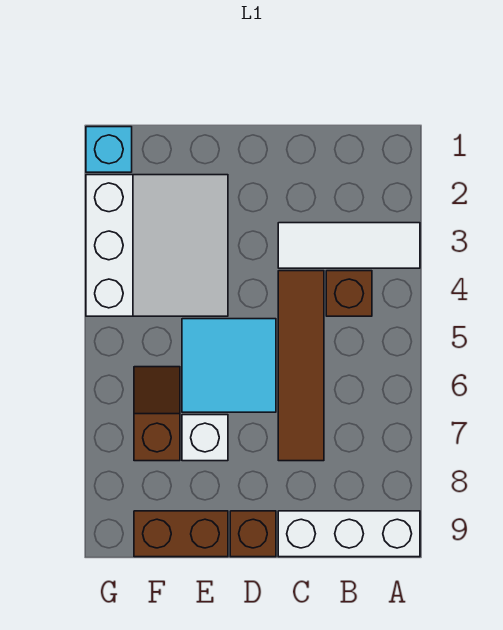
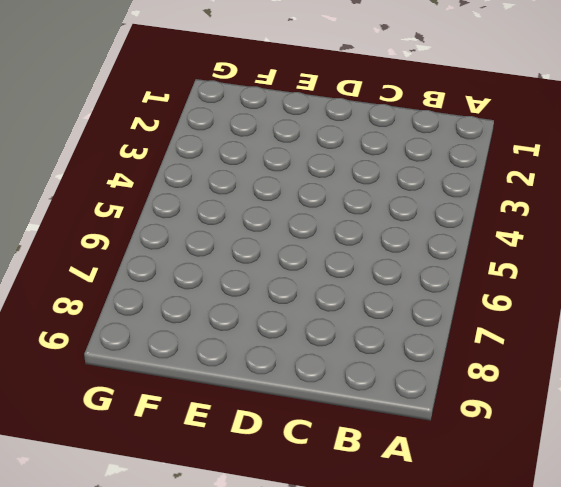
none -> white tile A3:C3 level 1
none -> white brick A9:C9 level 1

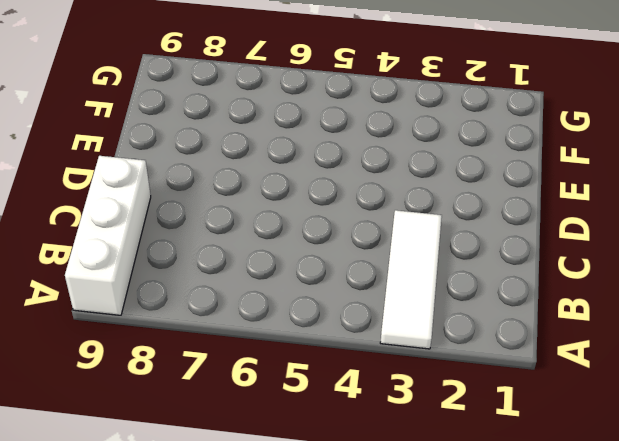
none -> brown brick B4 level 1
none -> brown tile C4:C7 level 1

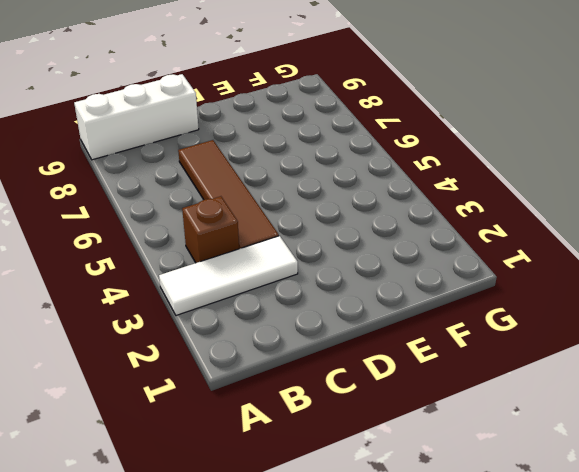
none -> cyan tile D5:E6 level 1
none -> brown brick D9 level 1

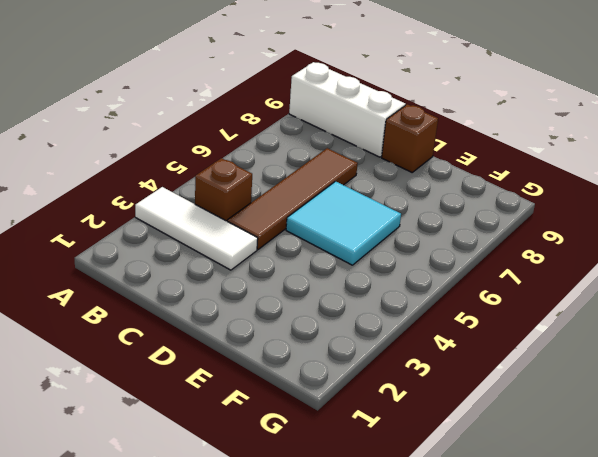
none -> white slope E2:G4 level 1 top G
none -> white brick E7 level 1

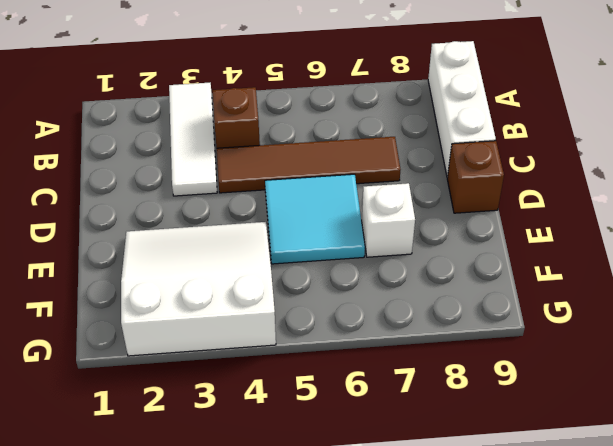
none -> brown brick E9:F9 level 1
none -> brown slope F6:F7 level 1 top 7

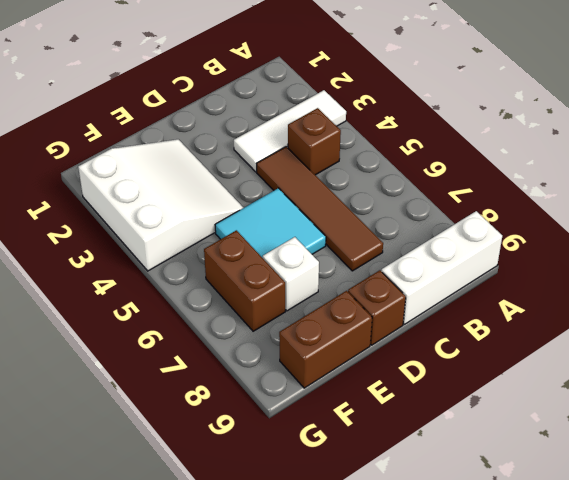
brown brick F6:F7 level 1 -> brown slope F6:F7 level 1 top 7
none -> cyan brick G1 level 1

